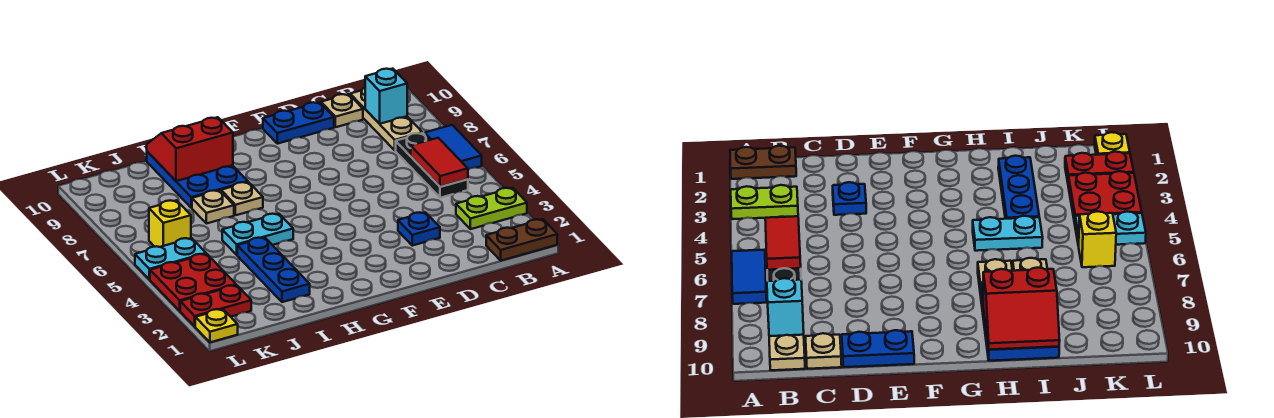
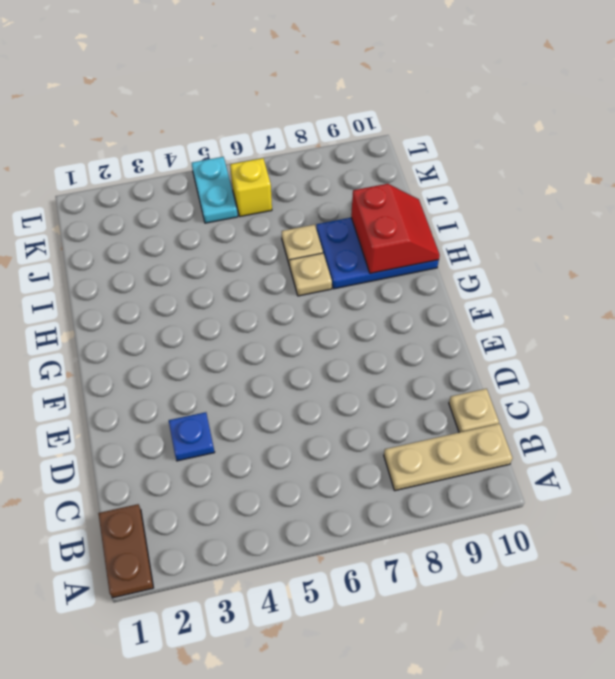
none -> lime plate A3:B3 level 1
none -> blue tile A6:A7 level 1
none -> black plate B5:B7 level 1

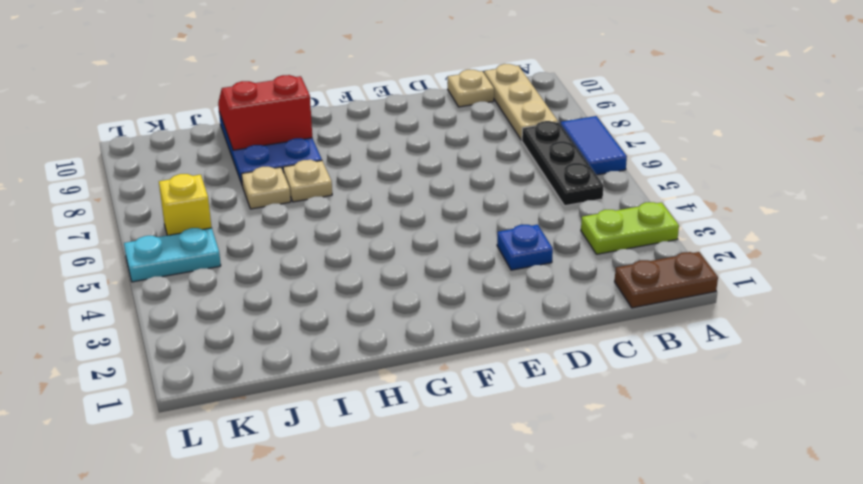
none -> blue plate D10:E10 level 1
none -> cyan plate H5:I5 level 1
none -> blue plate I2:I4 level 1

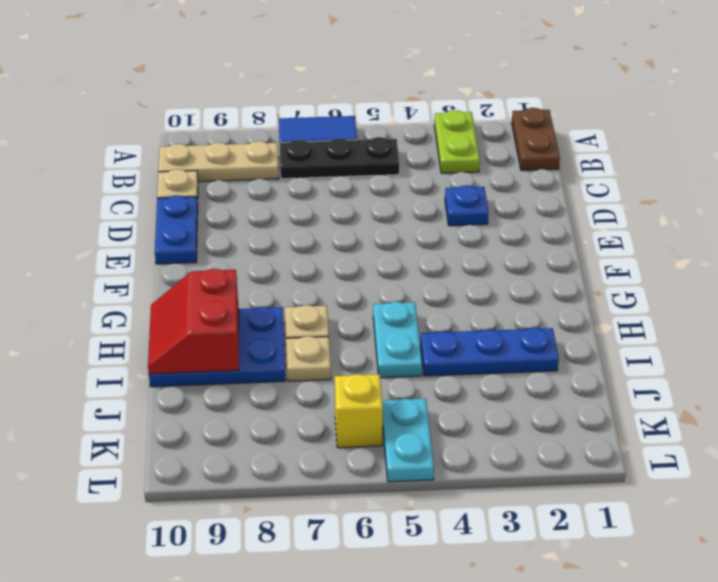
none -> red plate K2:L2 level 1
none -> red plate K3:L4 level 1
none -> yellow plate L1 level 1

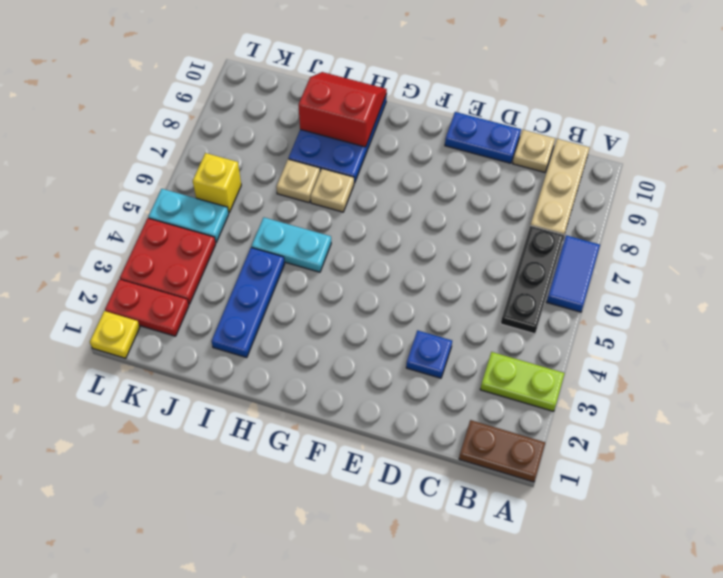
none -> red tile B5:B6 level 2
none -> cyan brick B9 level 2

